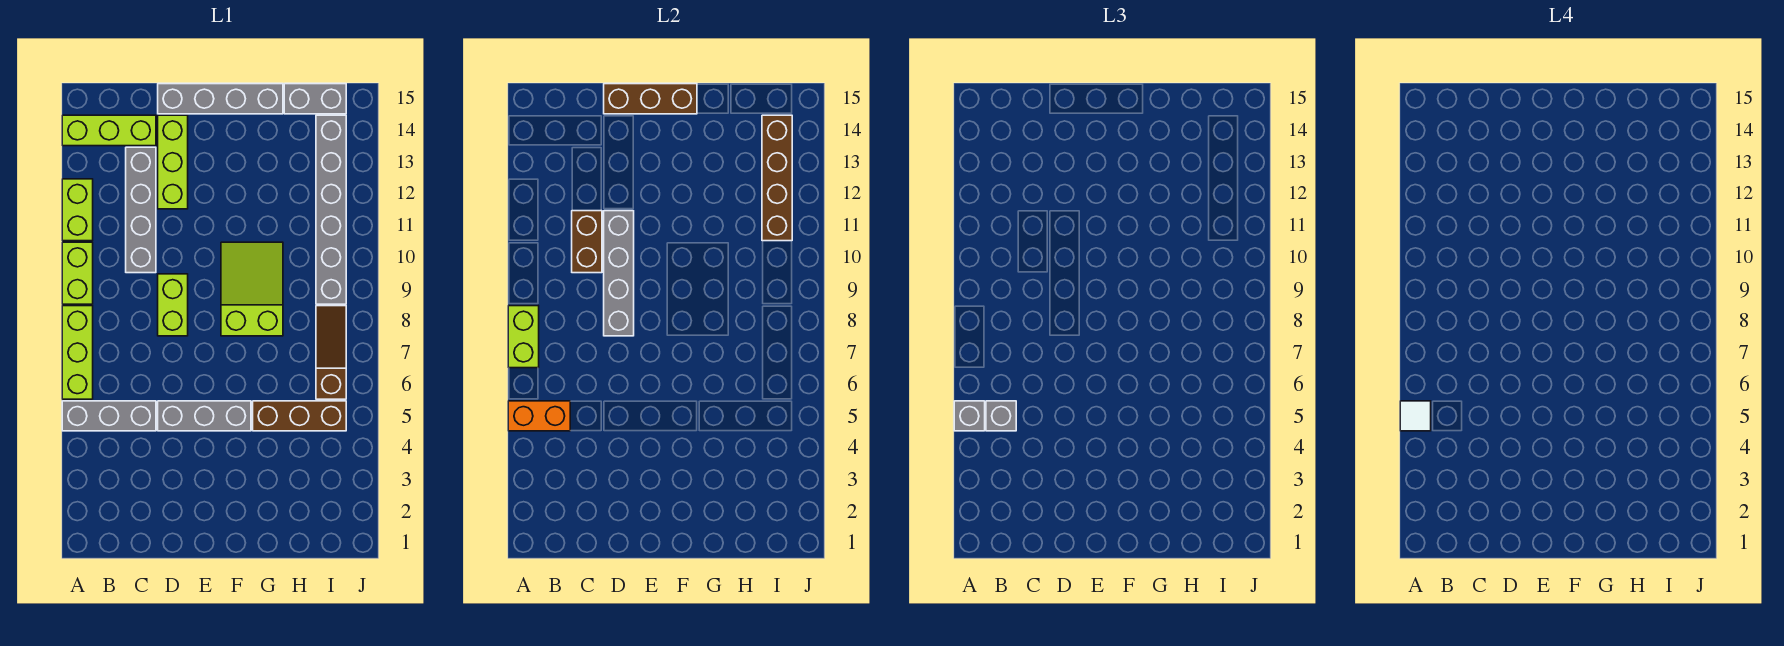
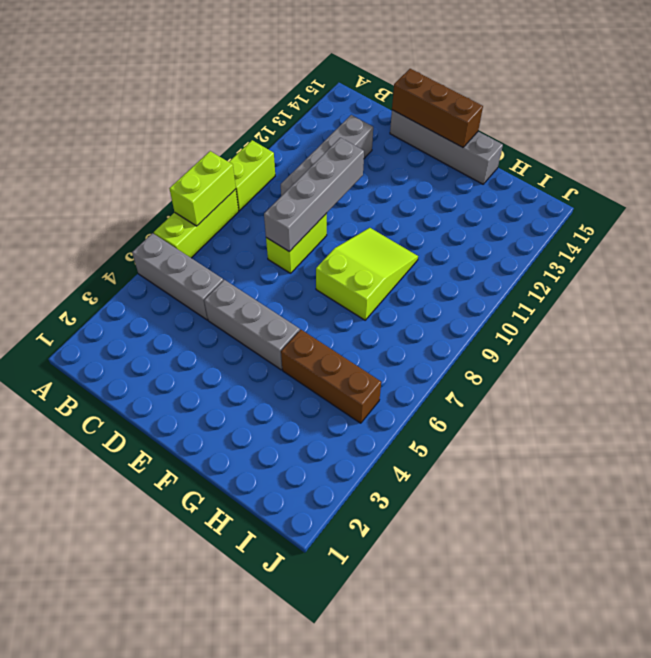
none -> lime brick A11:A12 level 1
none -> lime brick A14:C14 level 1
none -> lime brick D12:D14 level 1

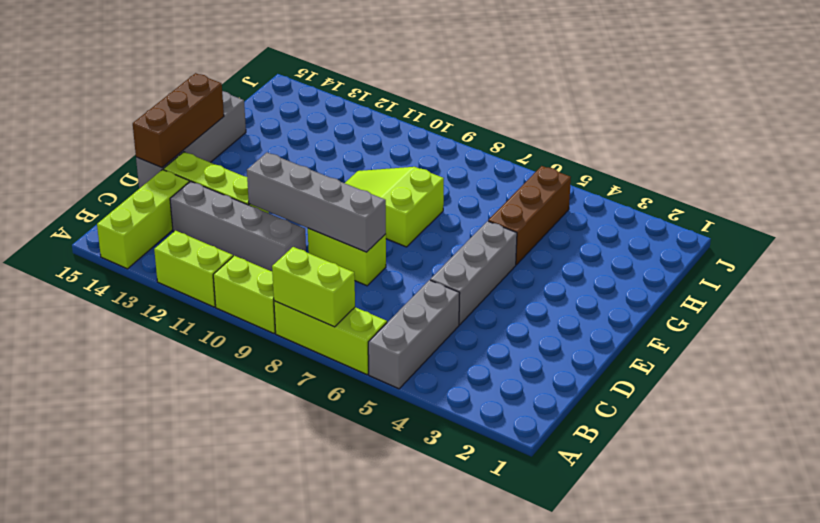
none -> grey brick H15:I15 level 1
none -> brown slope I6:I8 level 1 top 6
none -> grey brick I9:I14 level 1

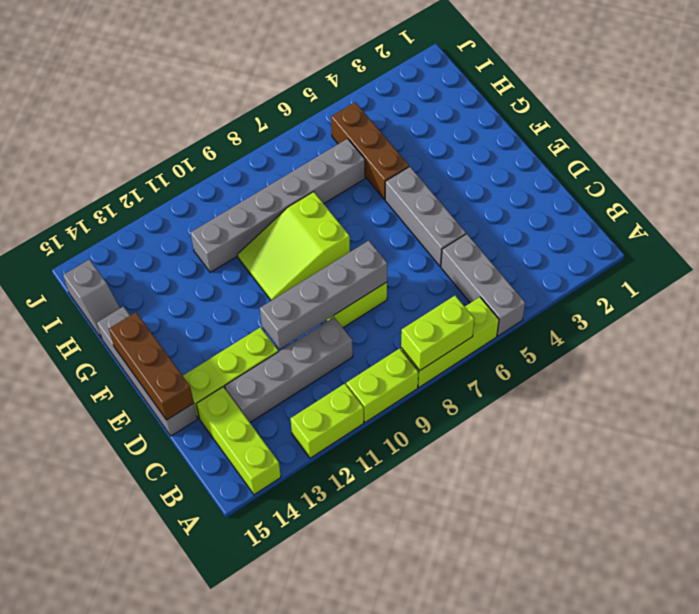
grey brick H6:H11 level 1 -> grey brick I9:I14 level 1
grey slope H15:I15 level 1 top I -> grey brick H15:I15 level 1
none -> brown slope I6:I8 level 1 top 6
none -> orange brick A5:B5 level 2
none -> brown brick C10:C11 level 2

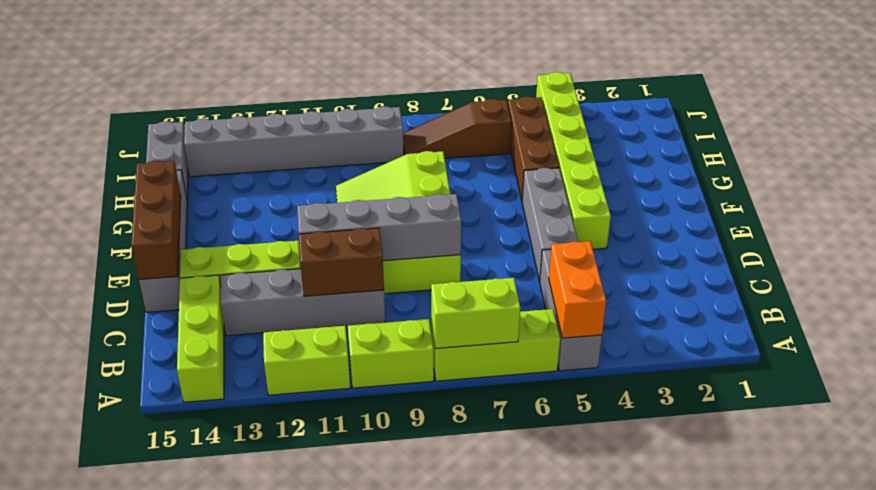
lime brick E4:J4 level 1 -> none
none -> brown brick I11:I14 level 2
none -> grey brick A5 level 3
none -> grey brick B5 level 3

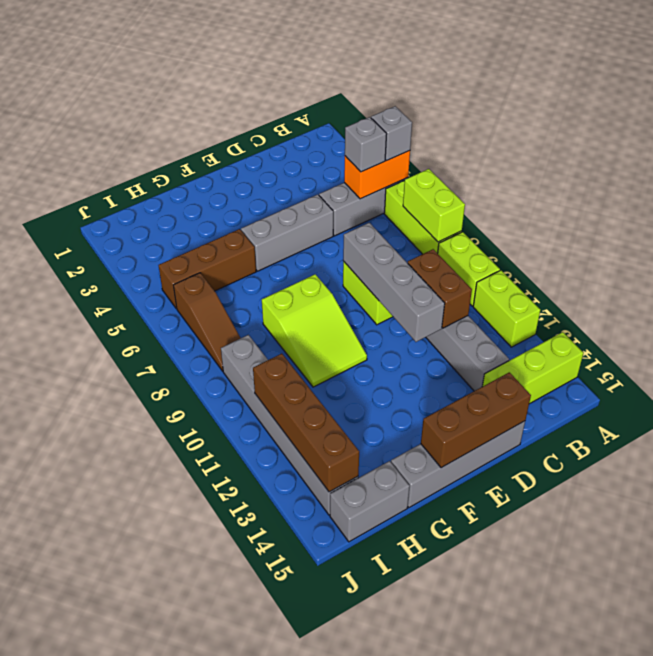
none -> lime brick D12:D14 level 1
none -> white tile A5 level 4

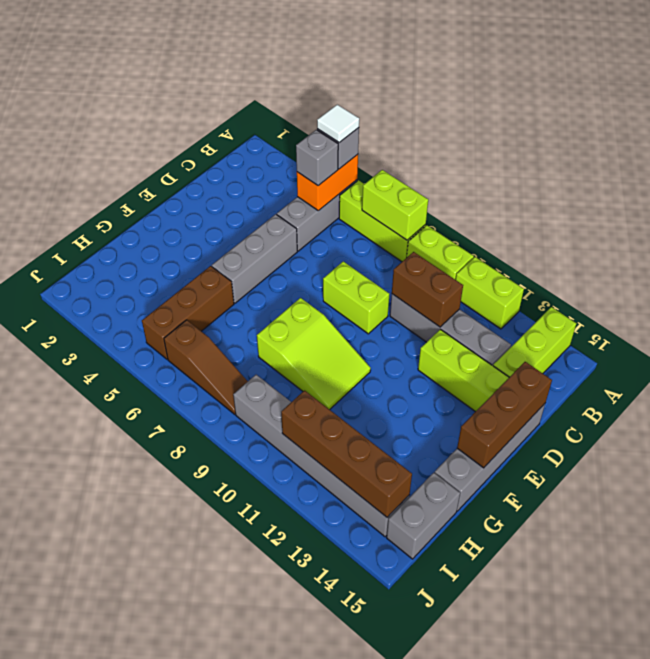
none -> grey brick D8:D11 level 2

